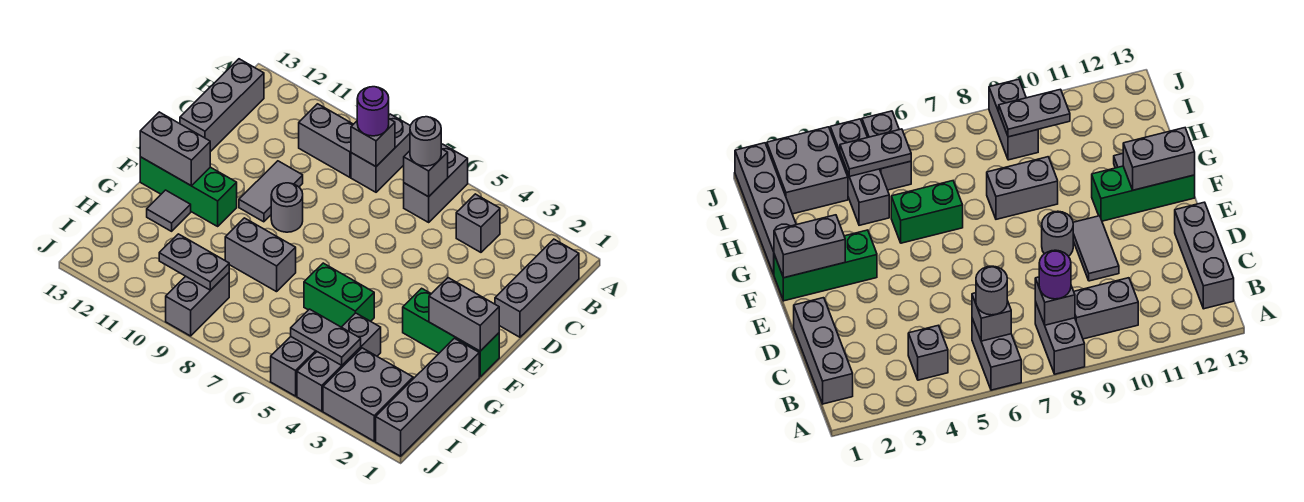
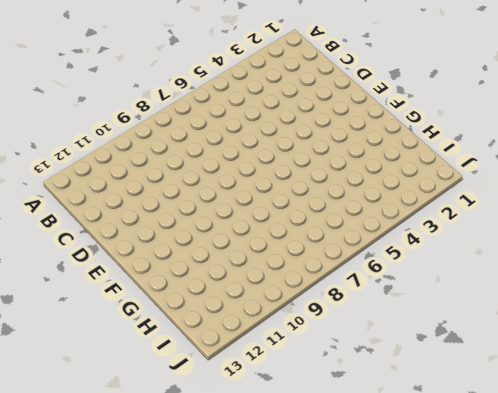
none -> grey brick A6:B6 level 1
none -> grey brick A8:B8 level 1
none -> grey brick B1:D1 level 1

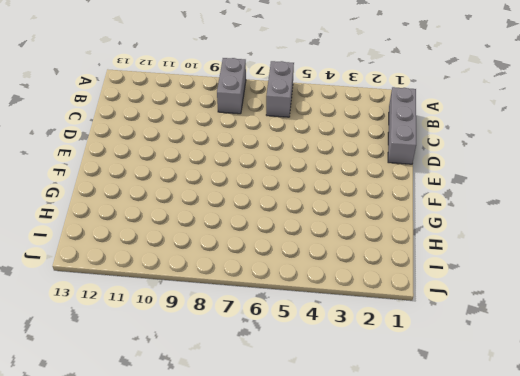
none -> grey brick B4 level 1
none -> grey brick B9:B10 level 1
none -> grey brick B13:D13 level 1

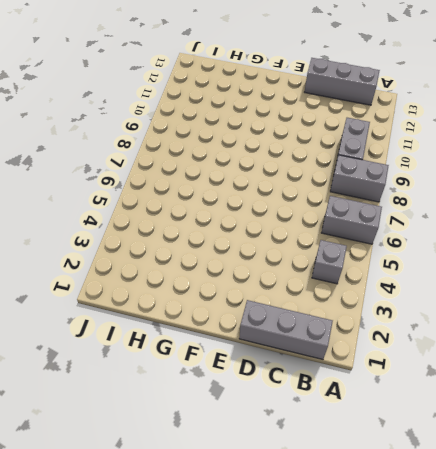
none -> grey tile D10:E10 level 1
none -> grey round brick E9 level 1
none -> green brick F1:F3 level 1

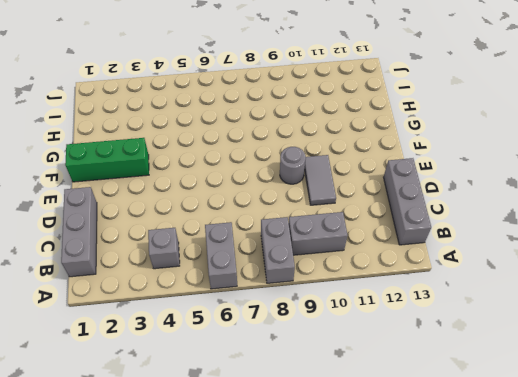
none -> green brick F11:F13 level 1
none -> grey brick G1:J1 level 1
none -> green brick G5:G6 level 1

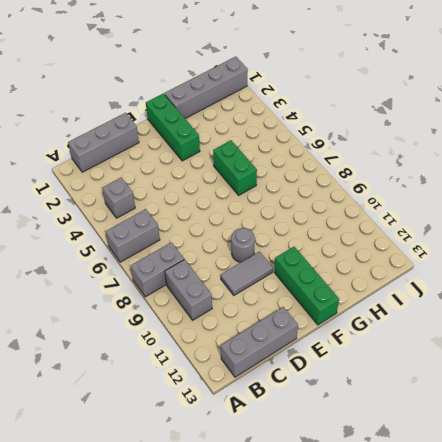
none -> grey brick G8:G9 level 1
none -> grey tile G12 level 1
none -> grey brick H4:J4 level 1

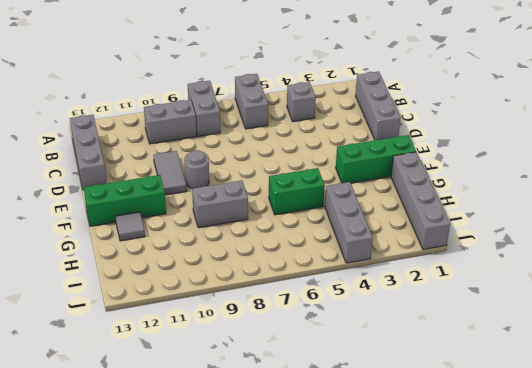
none -> grey brick I2:J3 level 1
none -> grey brick I5:J5 level 1
none -> grey brick I9:J9 level 1

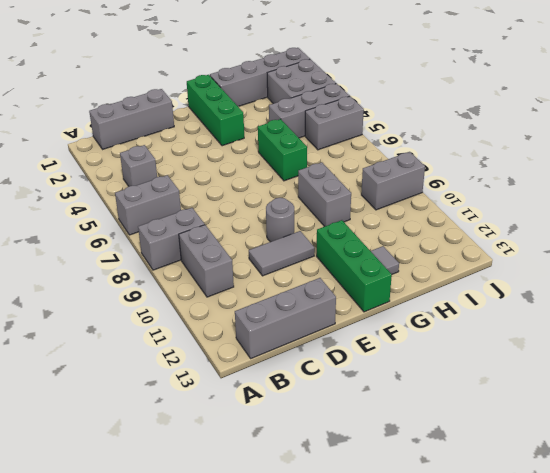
none -> grey brick B6 level 2
none -> grey brick B8 level 2
none -> grey brick F1:F2 level 2

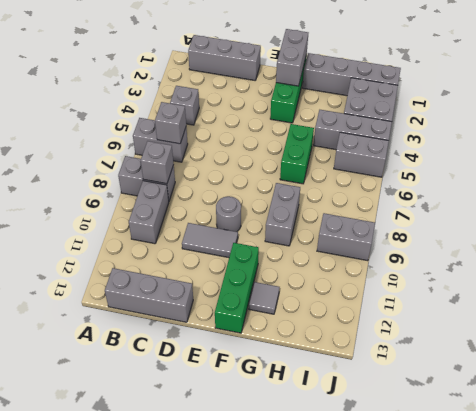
none -> grey brick F12:F13 level 2
none -> grey plate I4:I5 level 2
none -> grey plate I9:I10 level 2

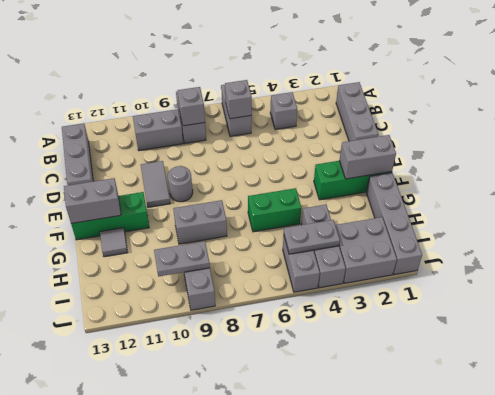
none -> grey round brick B6 level 3
none -> purple round brick B8 level 3

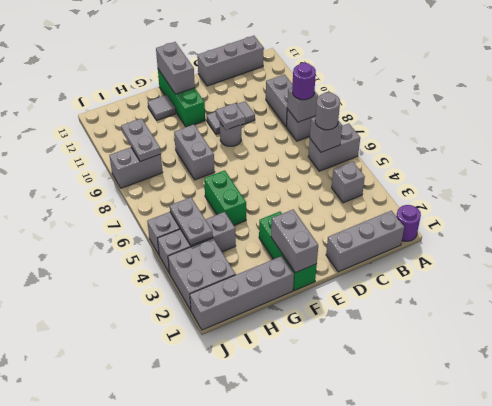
purple round brick A1 level 1 -> none
grey plate E9 level 2 -> none

